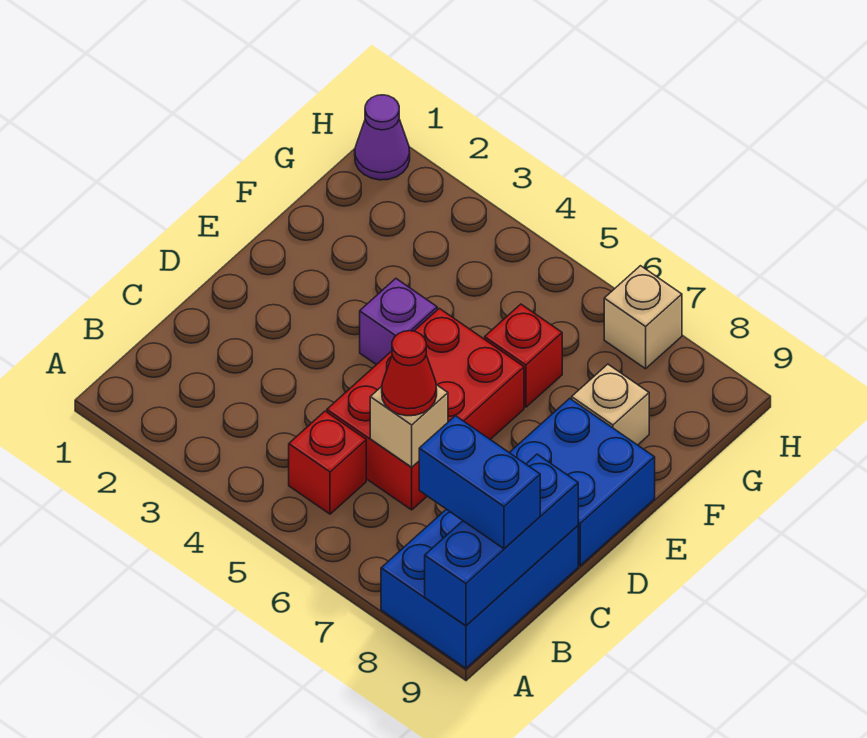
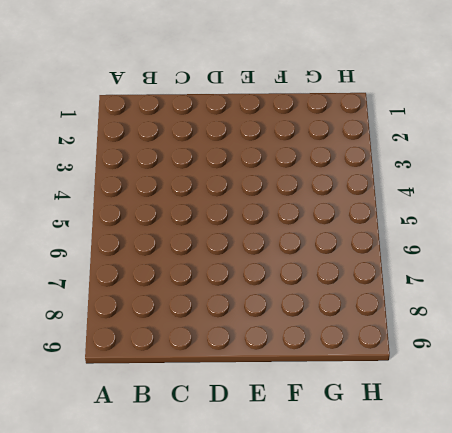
none -> blue brick A8:C9 level 1
none -> red brick B5 level 1
none -> red brick C5:E6 level 1

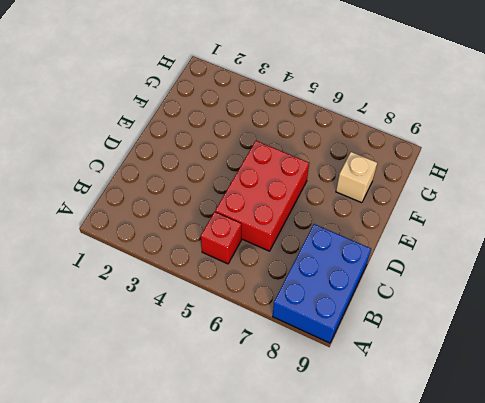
none -> blue brick D8:E9 level 1
none -> purple brick E4 level 1
none -> red brick F6 level 1

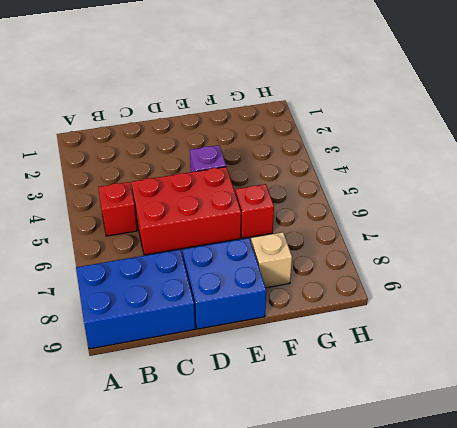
none -> purple cone H1 level 1
none -> tan brick H7 level 1
none -> blue brick A9:C9 level 2

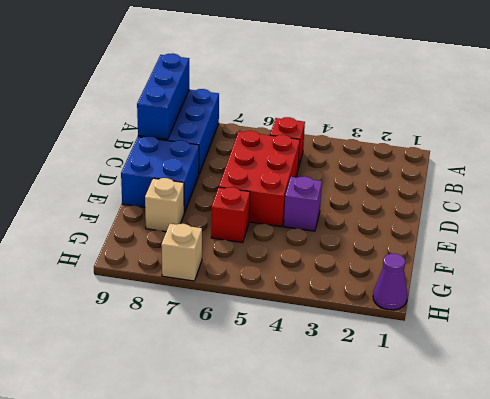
none -> tan brick C6 level 2
none -> blue brick B8:B9 level 3
none -> red cone C6 level 3

